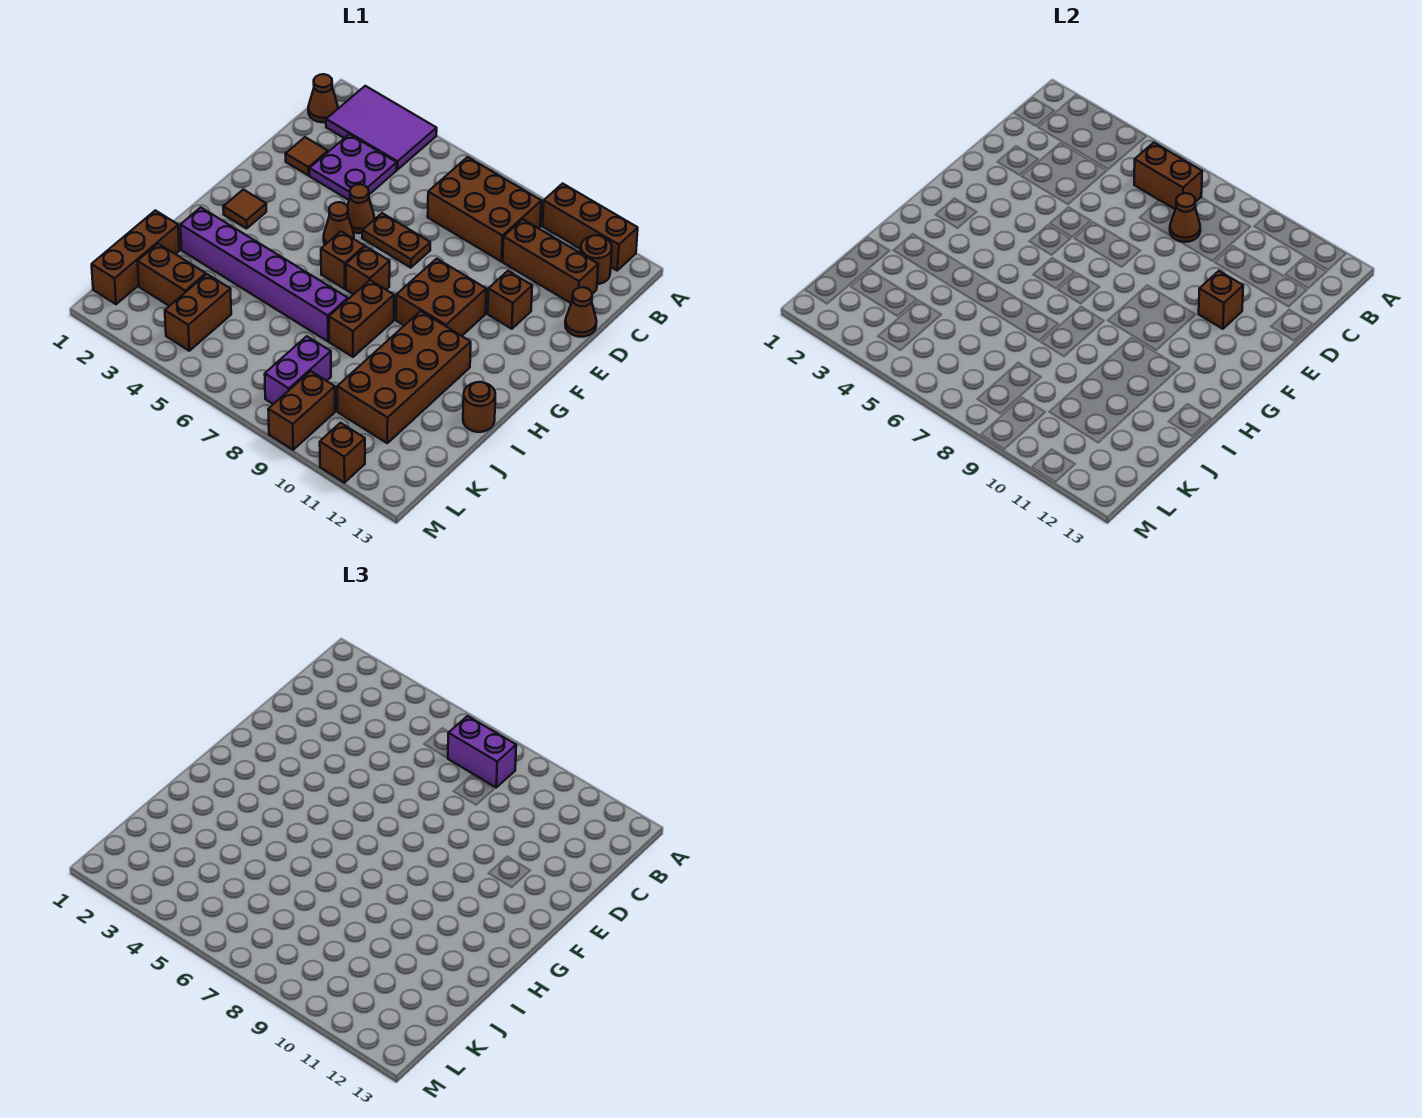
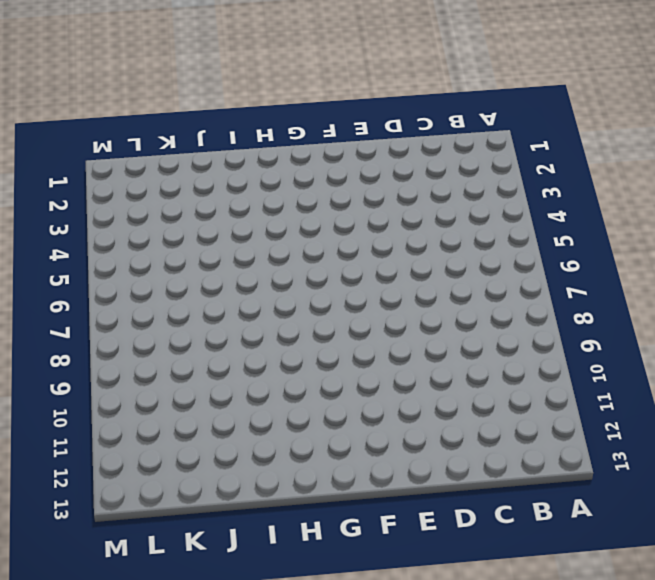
none -> purple tile A2:B4 level 1
none -> brown brick A10:A12 level 1
none -> brown cone B1 level 1
none -> brown brick B7:C9 level 1

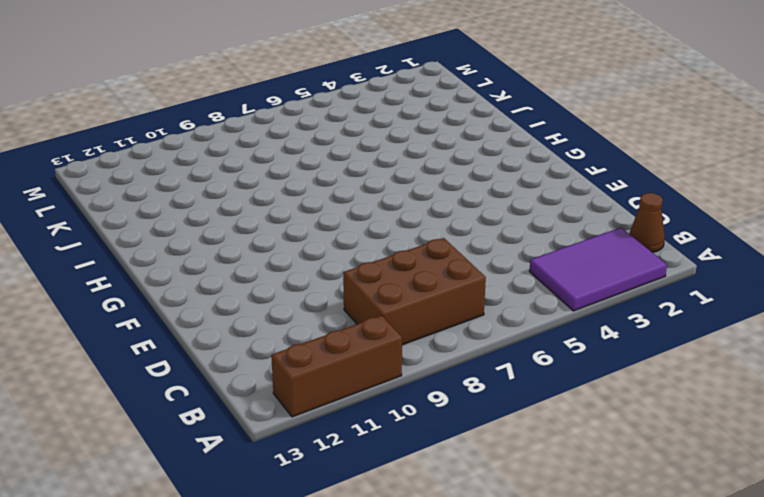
none -> brown round brick B12 level 1
none -> purple plate C3:D4 level 1
none -> brown brick C10:C12 level 1
none -> brown tile D2 level 1

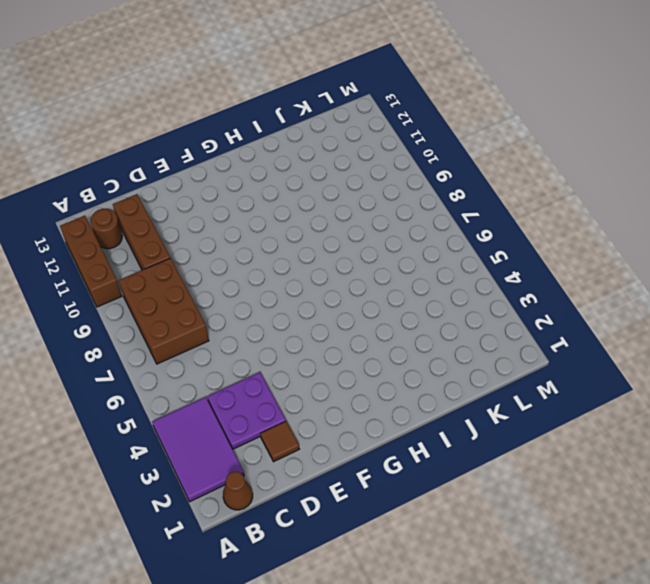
none -> brown cone D13 level 1
none -> brown cone E5 level 1
none -> brown plate E6:E7 level 1
none -> brown brick E11 level 1

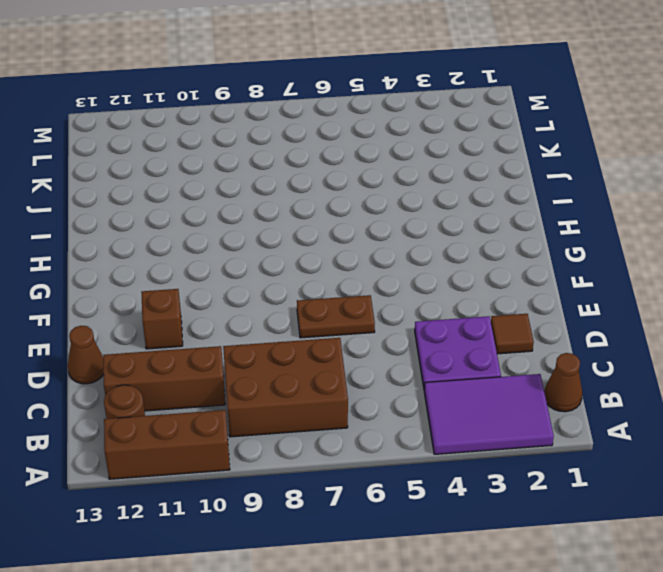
none -> brown cone E5 level 1
none -> brown cone F5 level 1
none -> brown brick F9:G10 level 1
none -> brown tile G2 level 1

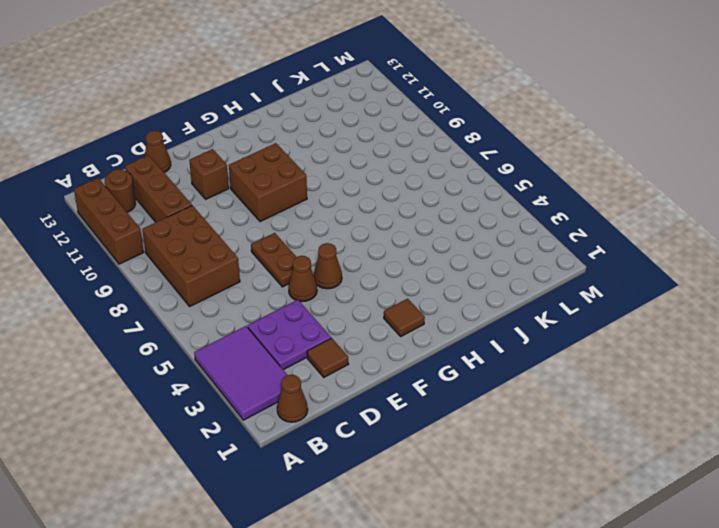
none -> brown brick G6 level 1
none -> brown brick G7 level 1
none -> brown brick H8:I8 level 1
none -> brown brick H10:K11 level 1

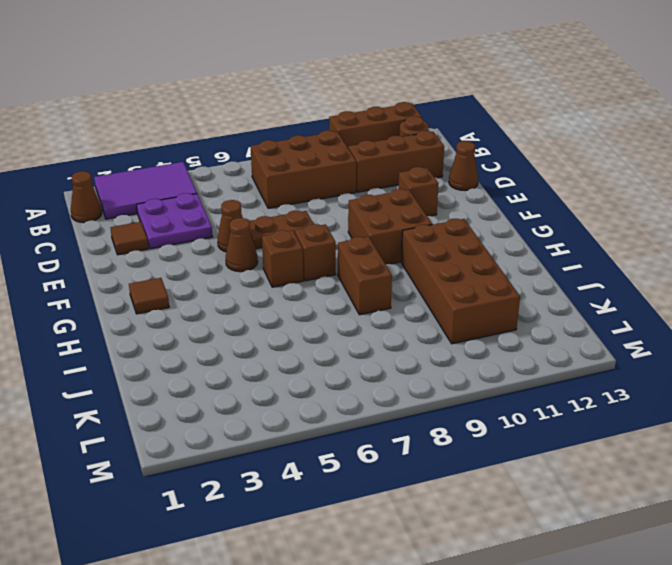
none -> purple brick I2:I7 level 1
none -> brown round brick I13 level 1
none -> brown brick J1:L1 level 1
none -> brown brick K2:K3 level 1

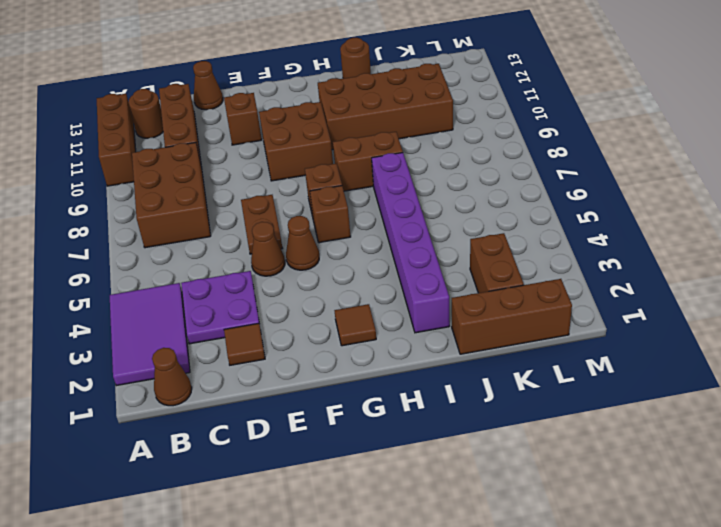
none -> brown brick K4:L4 level 1
none -> purple brick K8:L8 level 1
none -> brown brick L9:M9 level 1
none -> brown brick M11 level 1

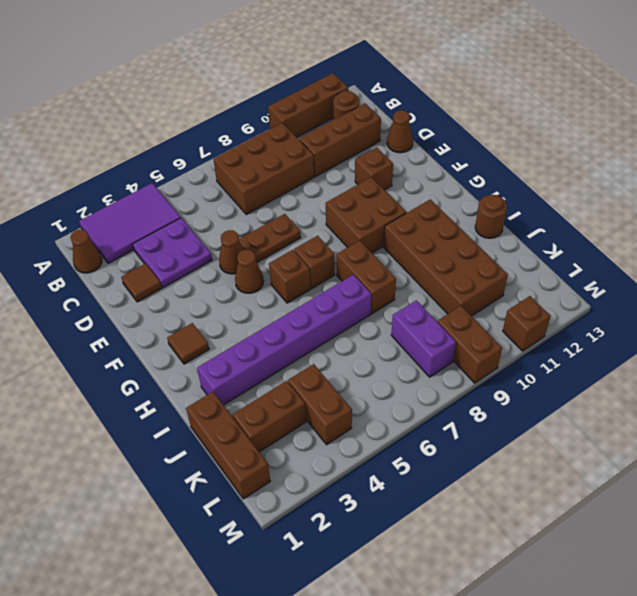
none -> brown brick B6:B7 level 2
none -> brown cone C8 level 2
none -> brown brick E11 level 2
none -> purple brick B7:B8 level 3

